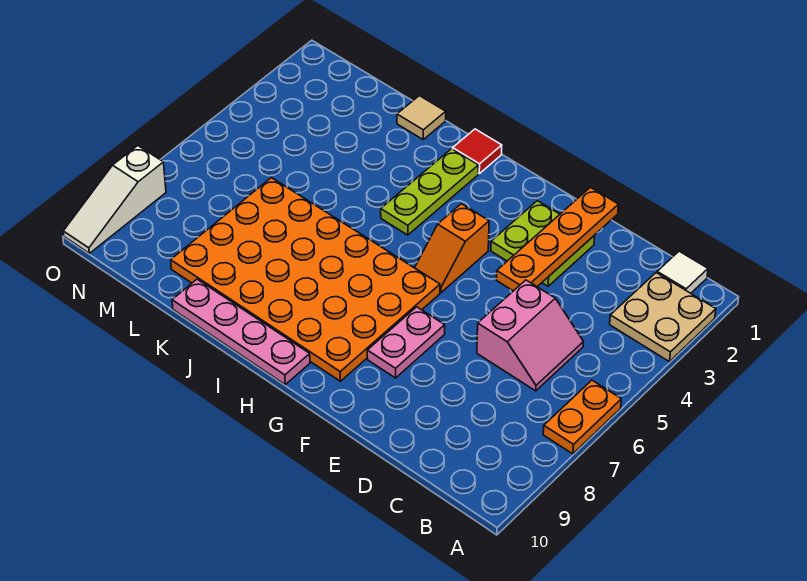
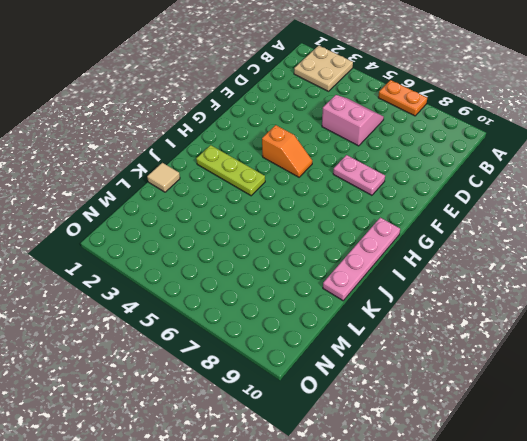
none -> white tile B1 level 1
none -> lime plate E2:F3 level 1
none -> orange plate G6:L9 level 1

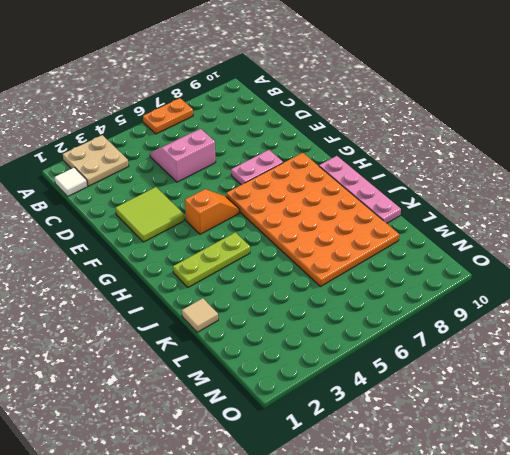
lime tile E2:F3 level 1 -> lime plate E2:F3 level 1
none -> red tile I1 level 1
none -> white slope O8:O10 level 1 top 8
none -> orange plate E1:E4 level 2

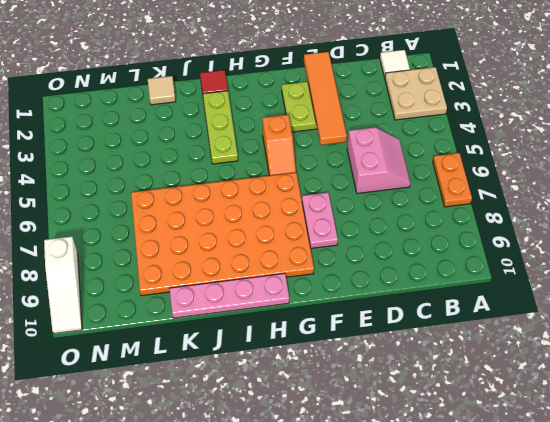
orange tile E1:E4 level 2 -> orange plate E1:E4 level 2

